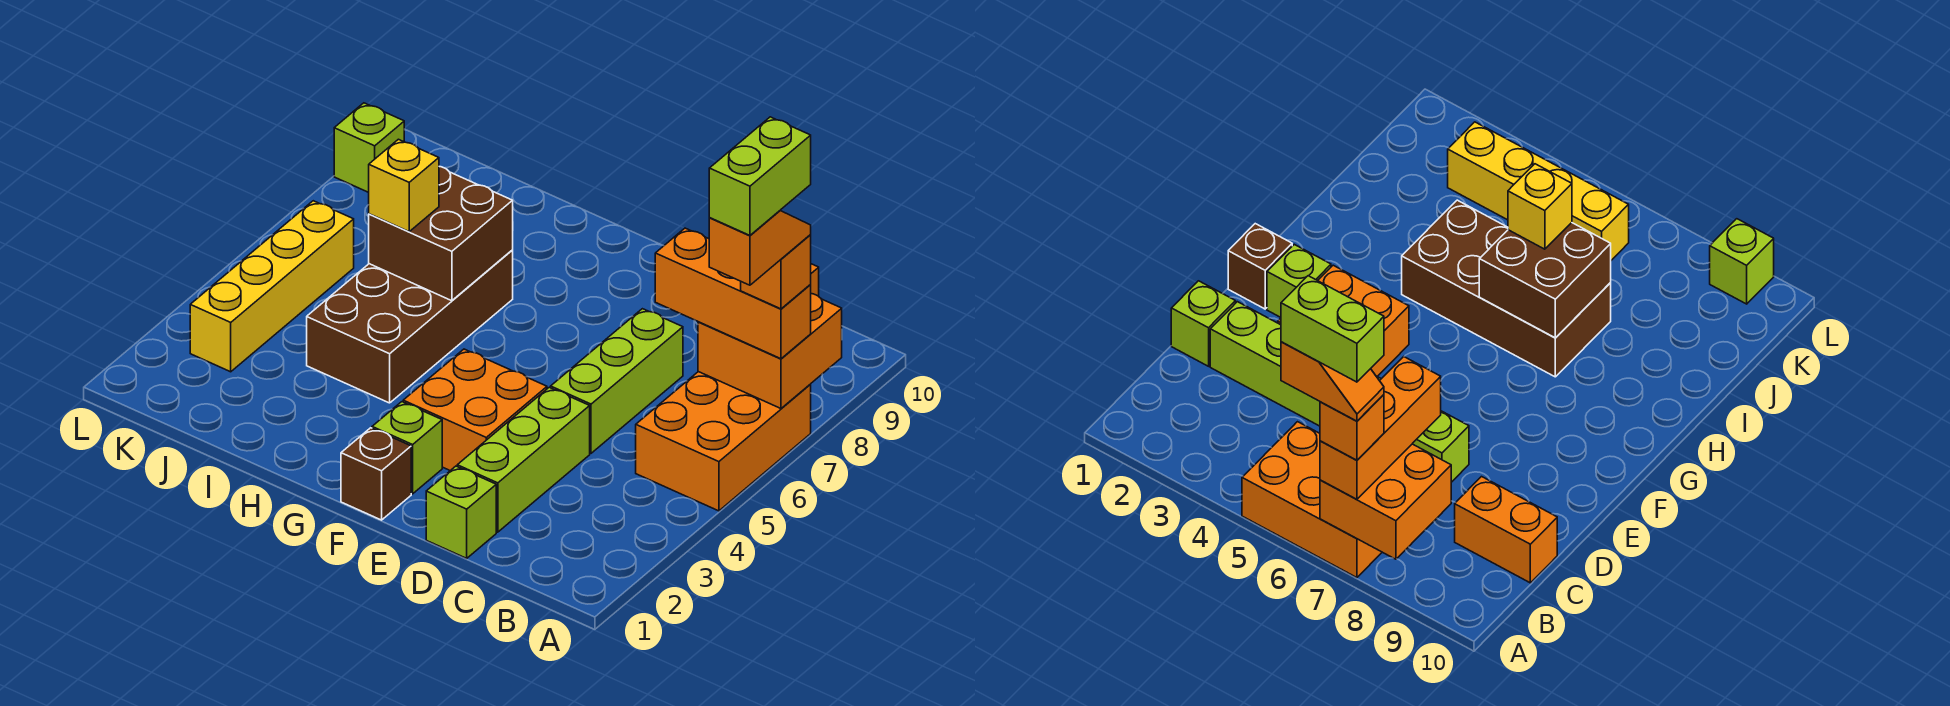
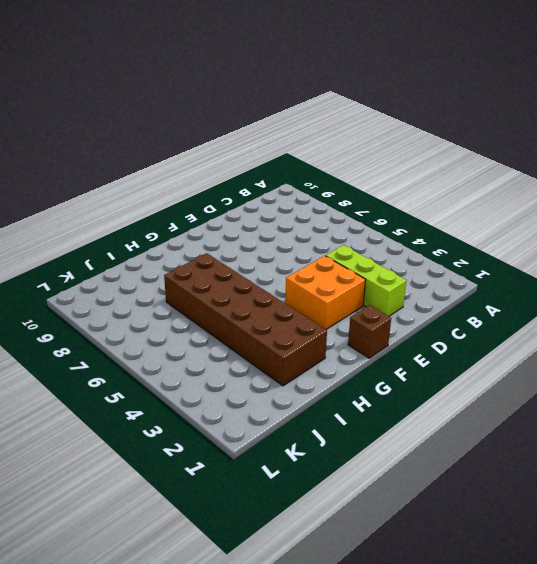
brown brick H2:I7 level 1 -> brown brick H4:I7 level 1
none -> orange brick A5:B7 level 1
none -> orange brick C9:C10 level 1
none -> lime brick D1 level 1

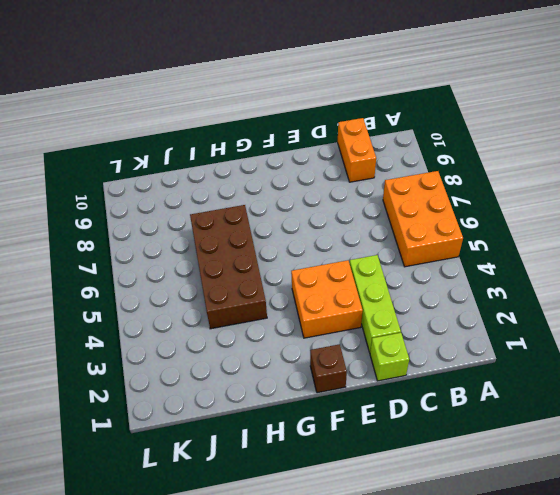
none -> lime brick D5:D7 level 1
none -> lime brick F2 level 1
none -> yellow brick K3:K6 level 1

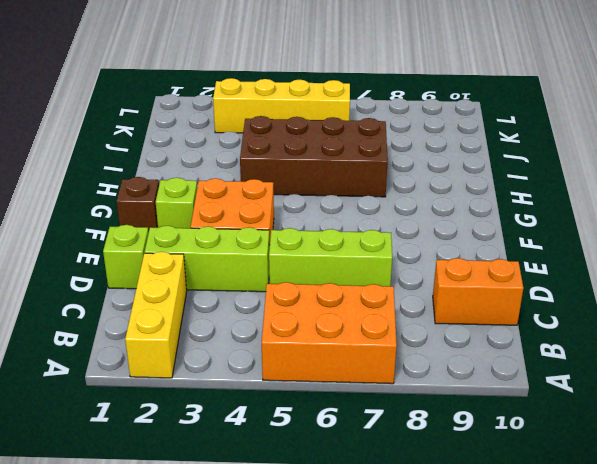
yellow brick A2:C2 level 1 -> none
none -> lime brick L9 level 1
none -> orange brick A7:B8 level 2
none -> brown brick H6:I7 level 2

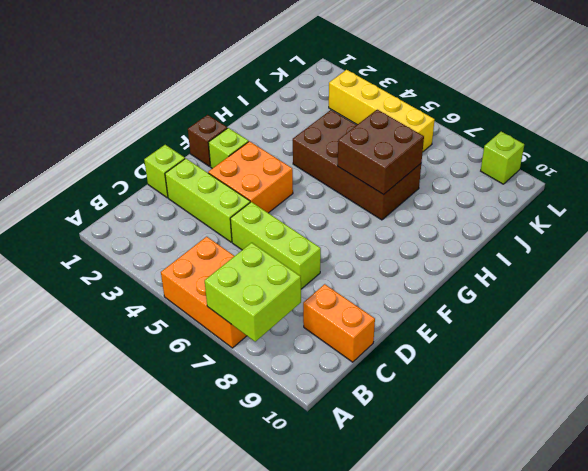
lime brick A7:B8 level 2 -> orange brick A7:B8 level 2
none -> orange brick A7:C7 level 3
none -> yellow brick I6 level 3
none -> orange brick A7 level 4

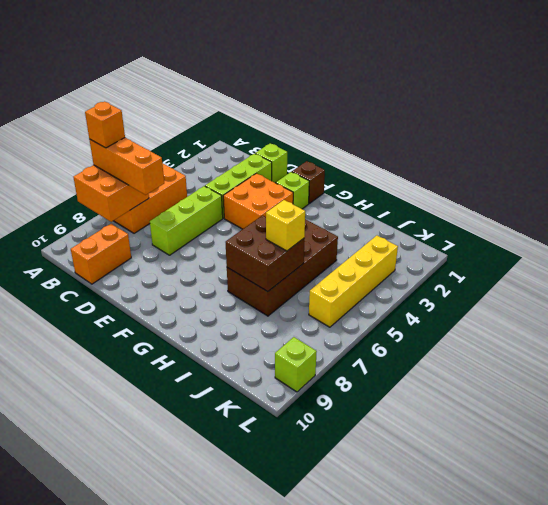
none -> orange slope A6:A7 level 5 top 6
none -> lime brick A6:A7 level 6

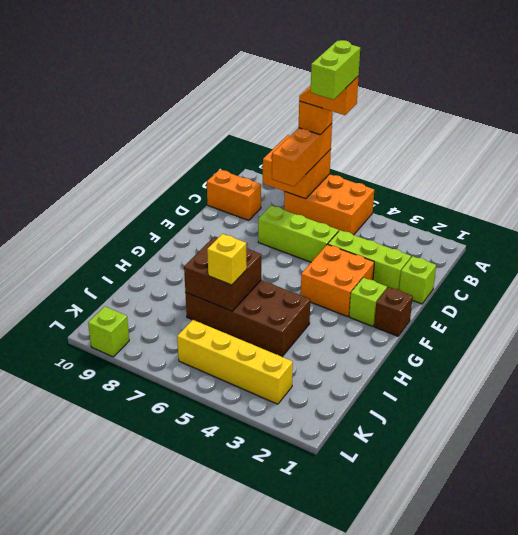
lime brick A6:B6 level 6 -> lime brick A6:A7 level 6

